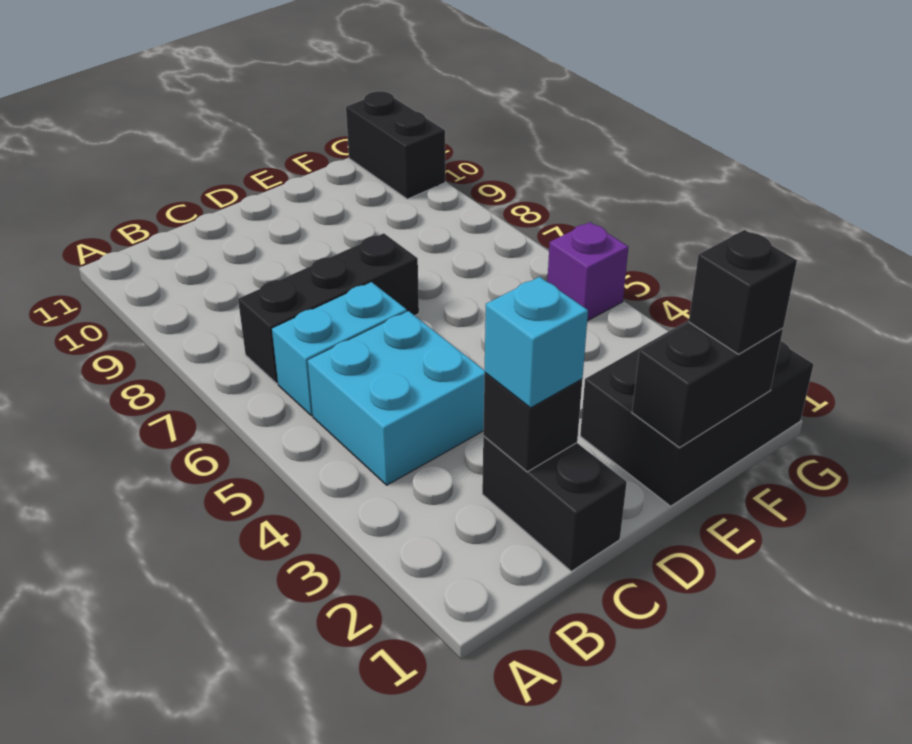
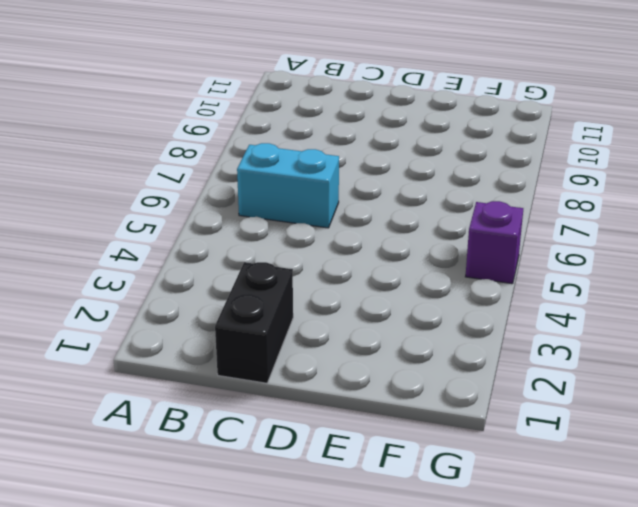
none -> cyan brick B4:C5 level 1
none -> black brick B7:D7 level 1

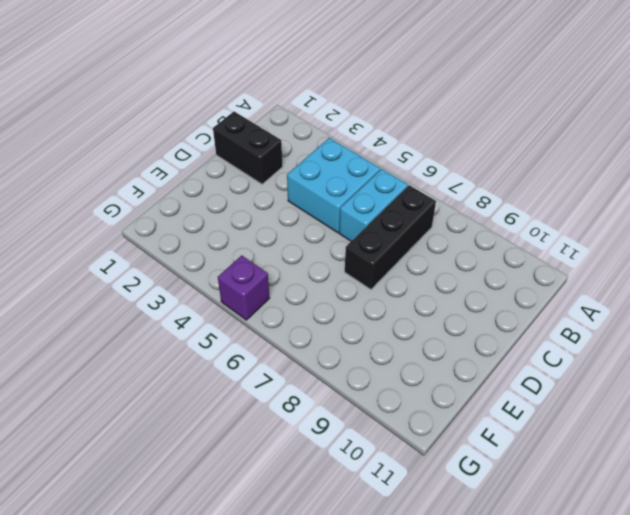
none -> black brick E1:G2 level 1
none -> black brick G10:G11 level 1

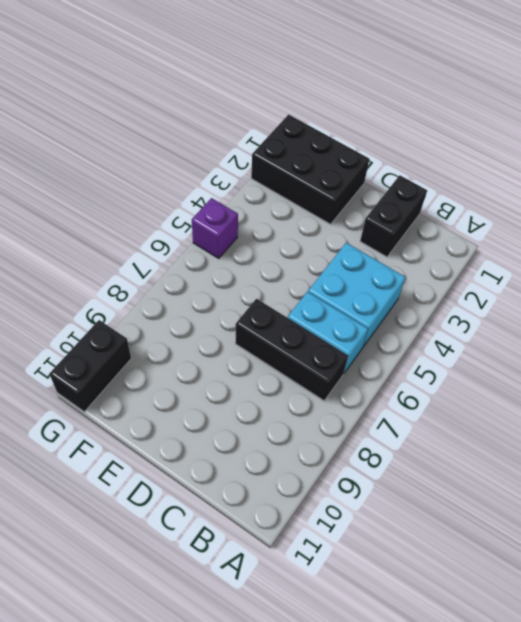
none -> black brick C2 level 2
none -> black brick E1:F1 level 2

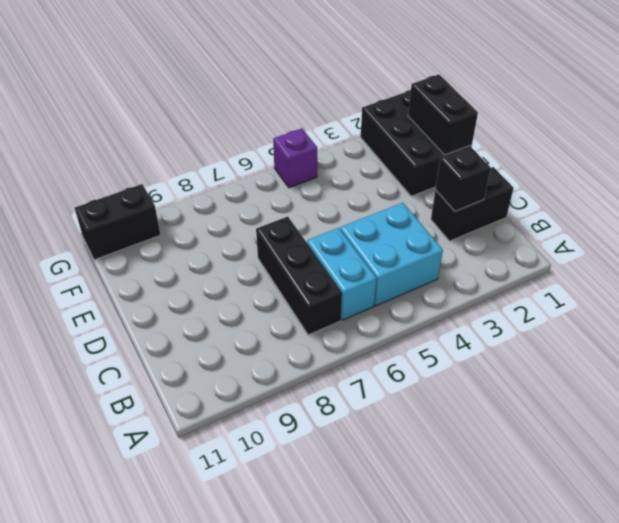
none -> cyan brick C2 level 3
none -> black brick F1 level 3

